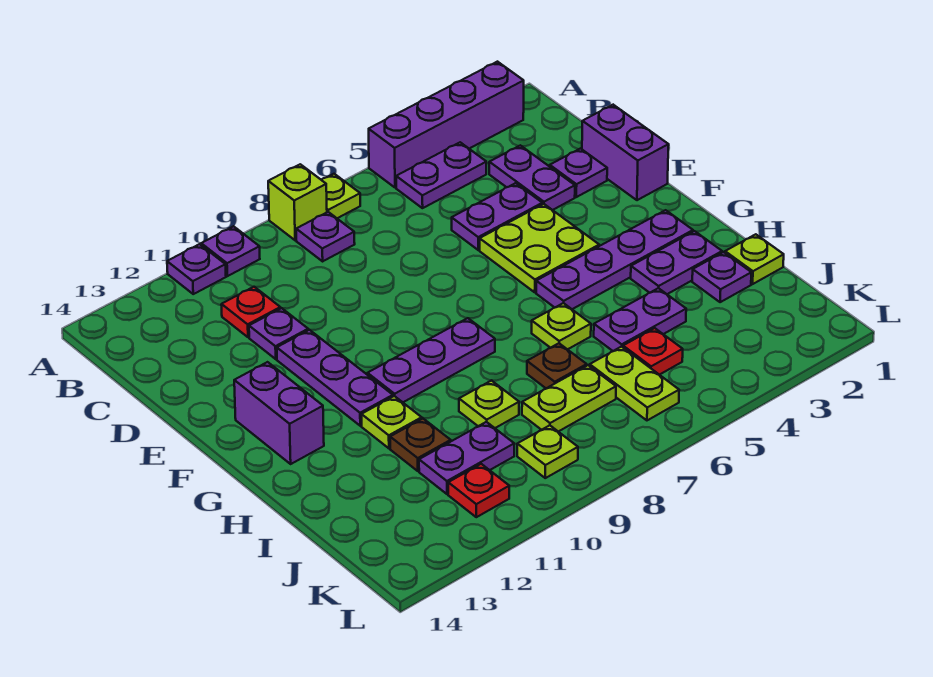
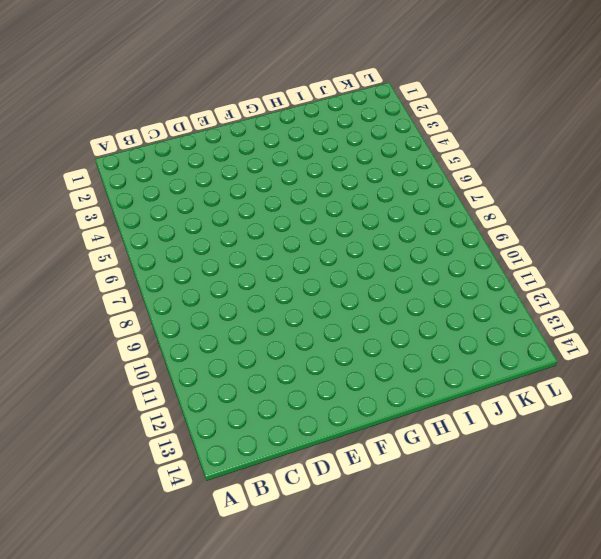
none -> purple brick A2:A5 level 1
none -> lime plate A7 level 1
none -> lime brick A8 level 1
none -> purple plate A10 level 1

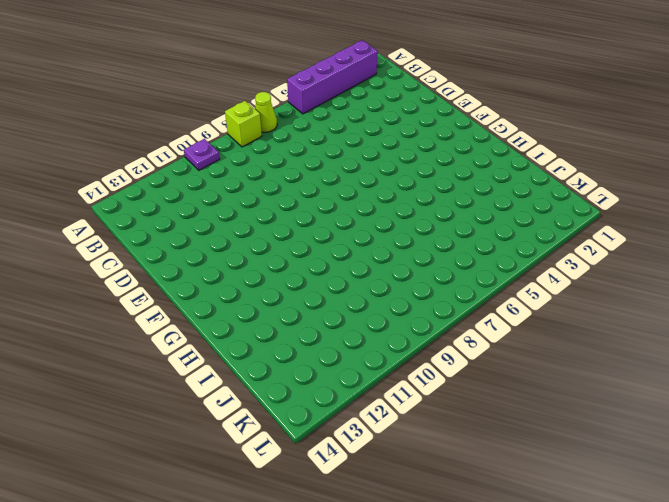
lime cone A7 level 1 -> lime plate A7 level 1
none -> purple plate A11 level 1
none -> purple plate B4:B5 level 1
none -> purple plate B8 level 1
none -> purple plate C3:D3 level 1

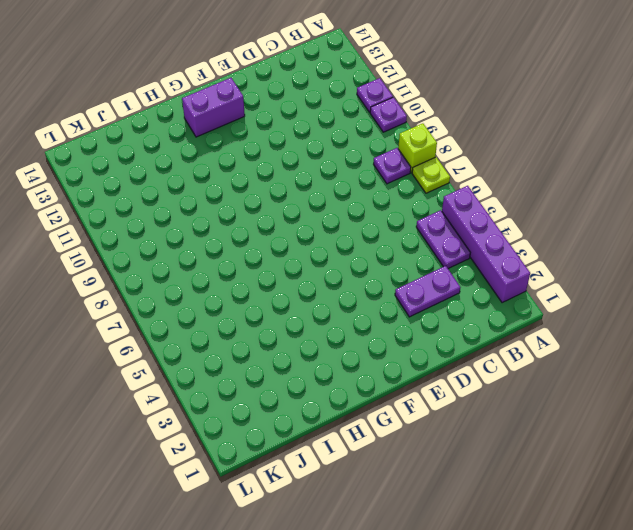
none -> red plate C11 level 1
none -> purple brick D1:E1 level 1
none -> purple plate D2 level 1
none -> purple plate D4:D5 level 1

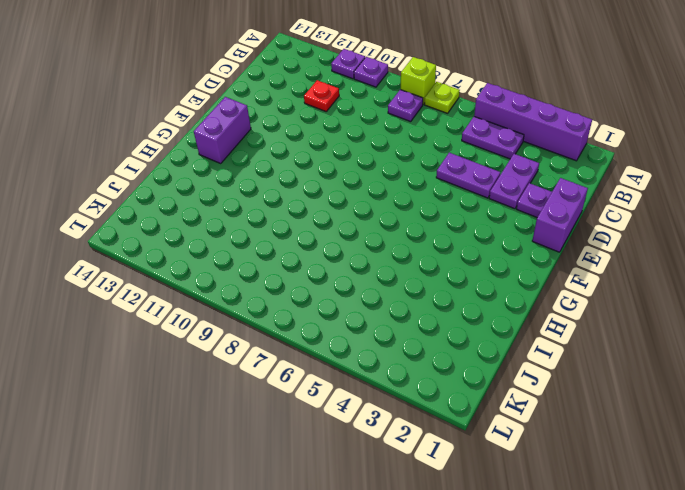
none -> purple plate D11 level 1
none -> lime plate E4:F5 level 1
none -> purple plate E11:G11 level 1
none -> purple plate G2:G5 level 1

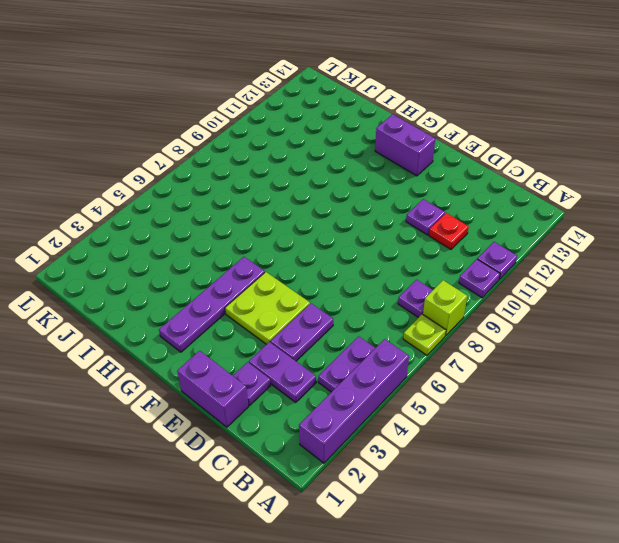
none -> purple plate E11:G11 level 1
none -> purple plate G8:G10 level 1
none -> purple plate H2:H3 level 1
none -> lime plate H6 level 1

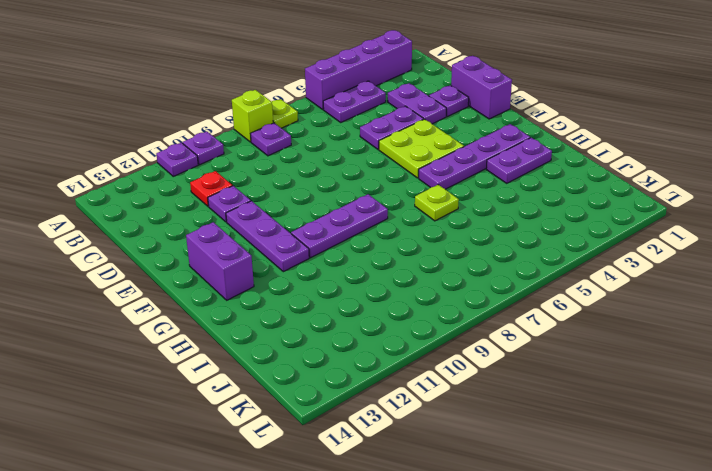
none -> lime plate H11 level 1
none -> lime plate I1 level 1
none -> purple plate I2 level 1
none -> purple plate I4:I5 level 1

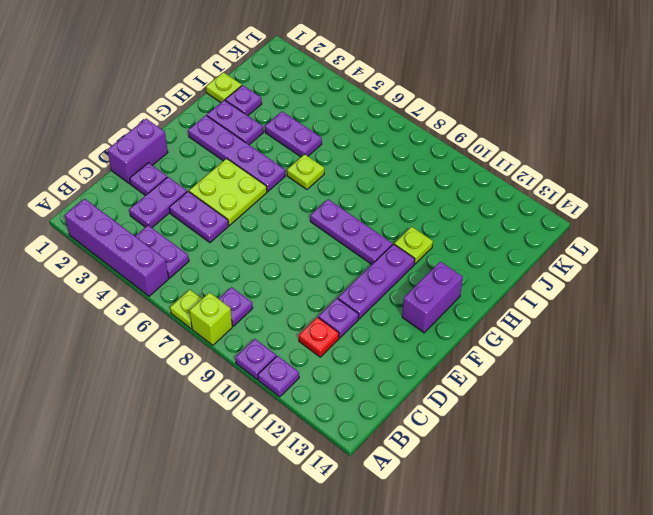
none -> brown plate I7 level 1
none -> lime plate I9 level 1
none -> brown plate I11 level 1
none -> red plate J5 level 1

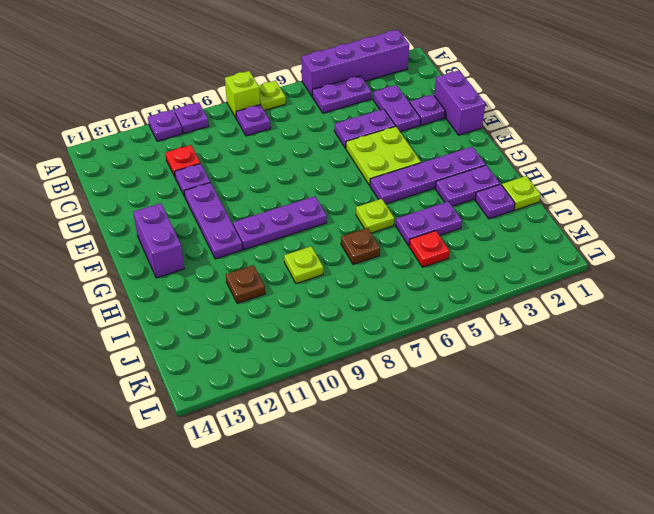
none -> lime plate H11 level 1
none -> lime plate J6:K6 level 1
none -> lime plate J7:J8 level 1
none -> purple plate J10:J11 level 1

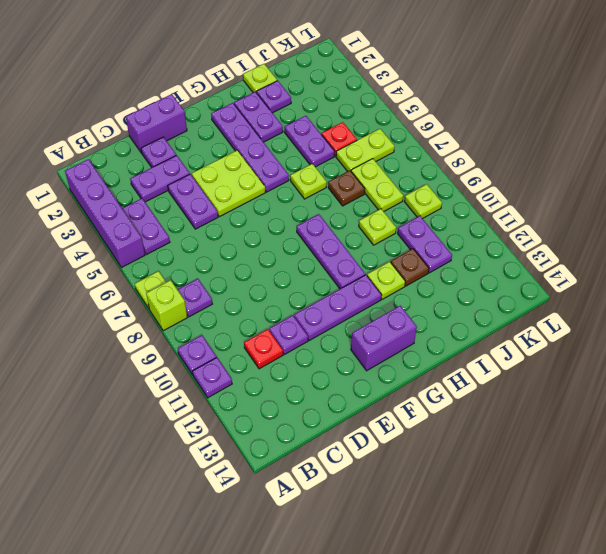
none -> red plate K11 level 1

